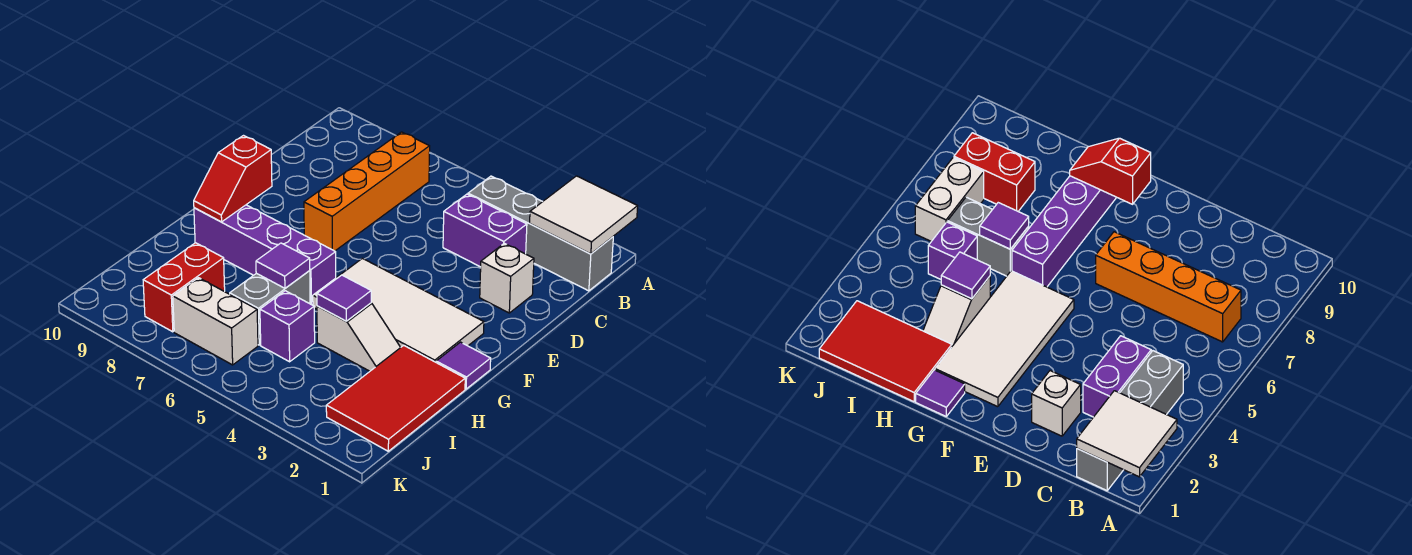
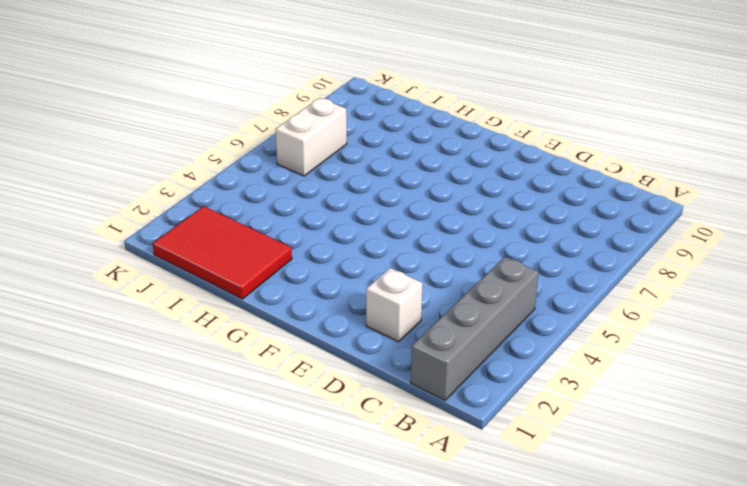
none -> orange brick B7:E7 level 1
none -> purple brick C3:C4 level 1
none -> white tile F2:G5 level 1

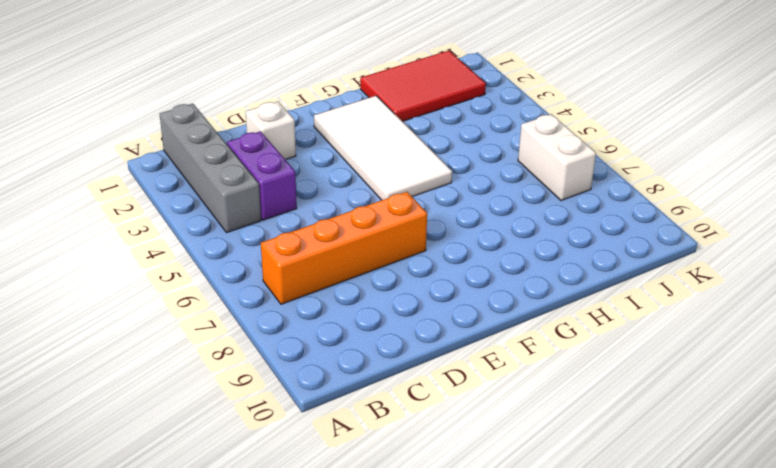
none -> purple tile G1 level 1
none -> purple brick G6:G9 level 1
none -> white slope H3:H4 level 1 top 4

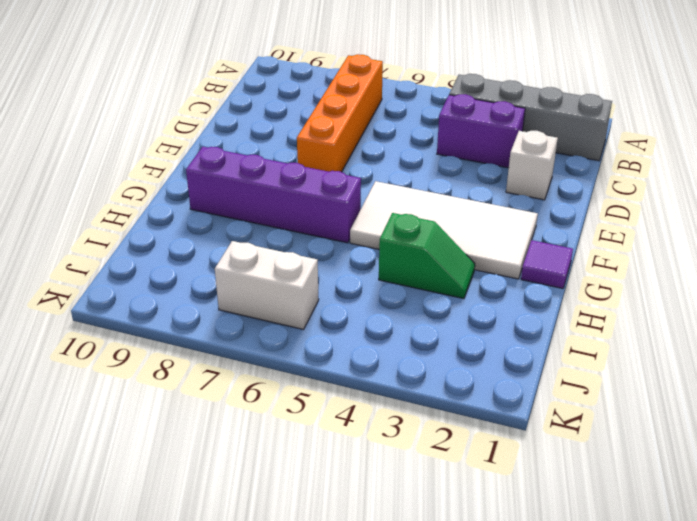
green slope H3:H4 level 1 top 4 -> white slope H3:H4 level 1 top 4
none -> red tile H1:J2 level 1
none -> grey brick H6:I6 level 1
none -> purple brick I5 level 1

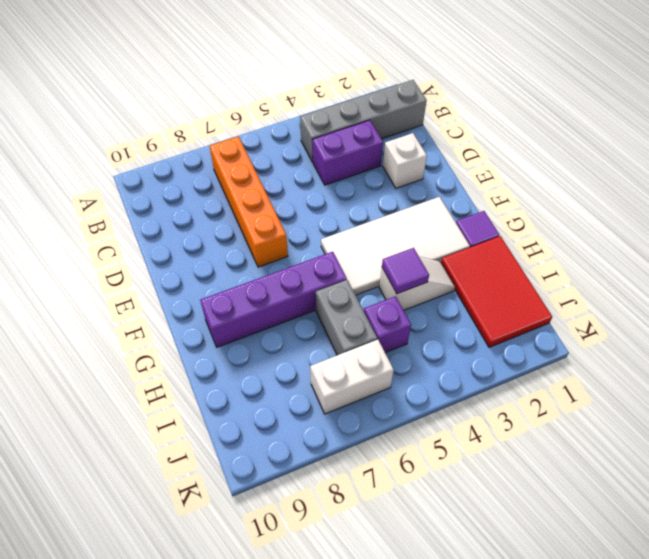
none -> red brick I8:J8 level 1
none -> white tile A1:B2 level 2
none -> red slope F9:G9 level 2 top F

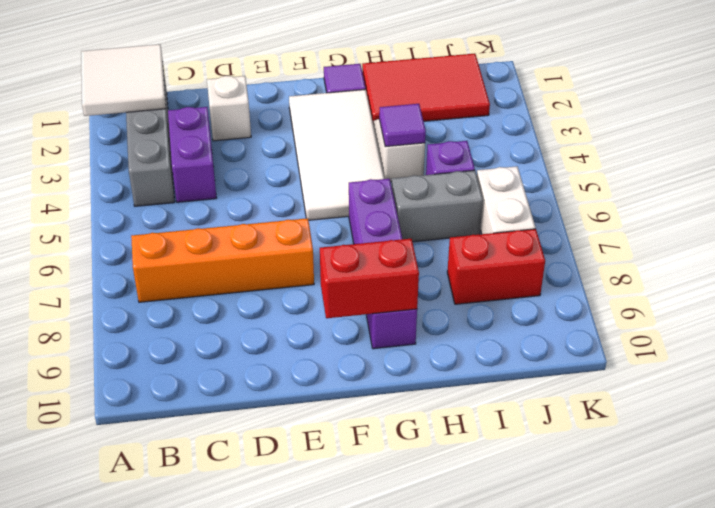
red brick F9:G9 level 2 -> red slope F9:G9 level 2 top F
none -> purple tile H6 level 2

